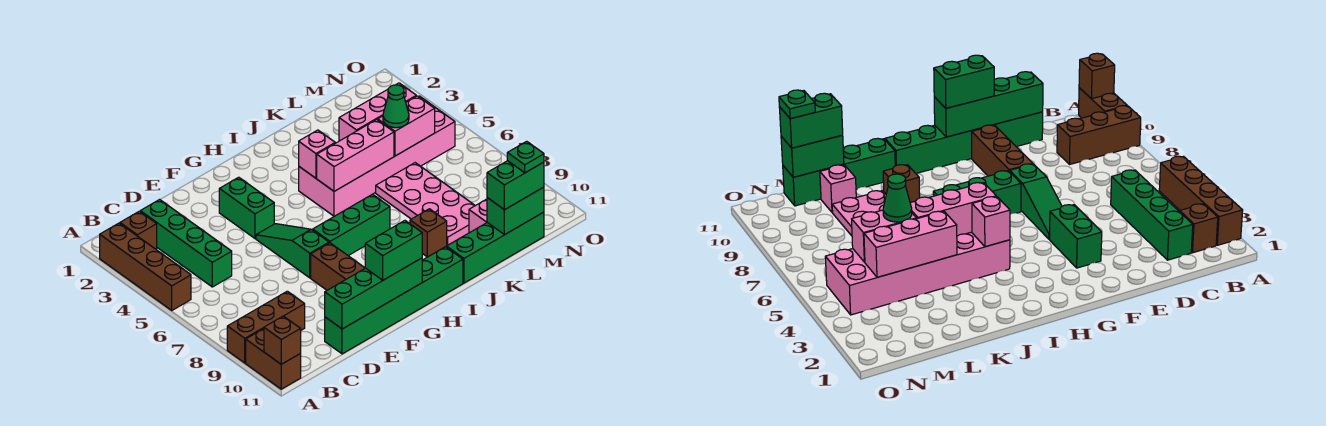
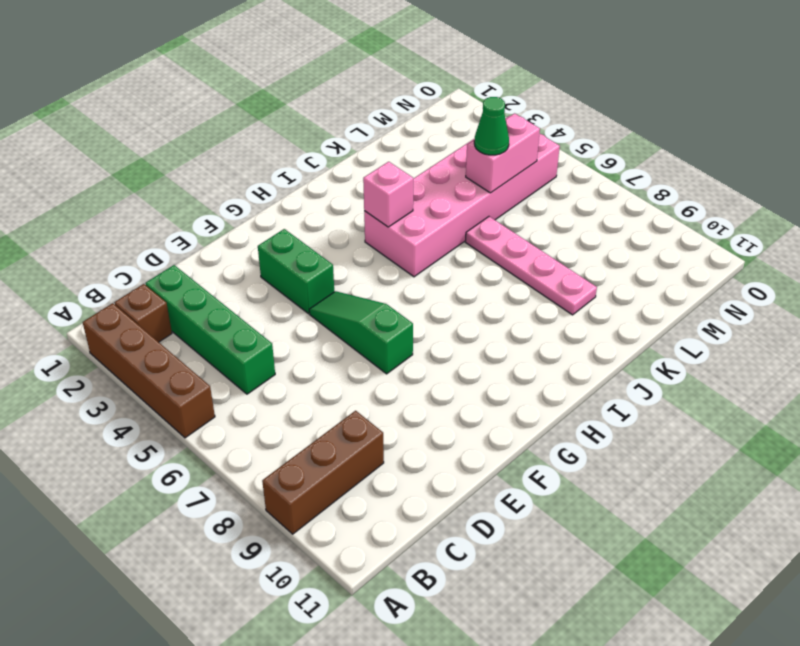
pink plate K6:K9 level 1 -> pink plate K6:L9 level 1
none -> brown brick A10:A11 level 1
none -> green brick D11:I11 level 1
none -> brown brick F8:F10 level 1

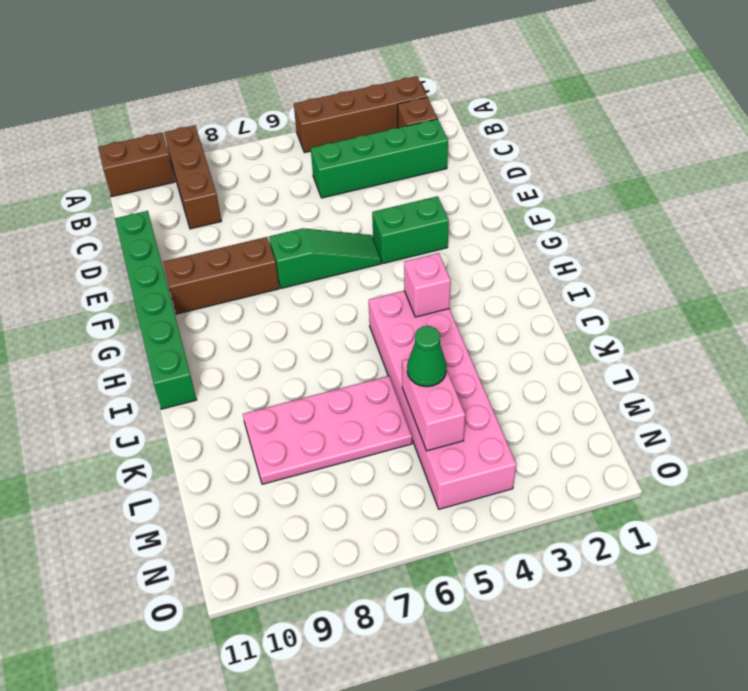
none -> green brick G7:I7 level 1
none -> brown brick J9 level 1
none -> green brick J11:M11 level 1

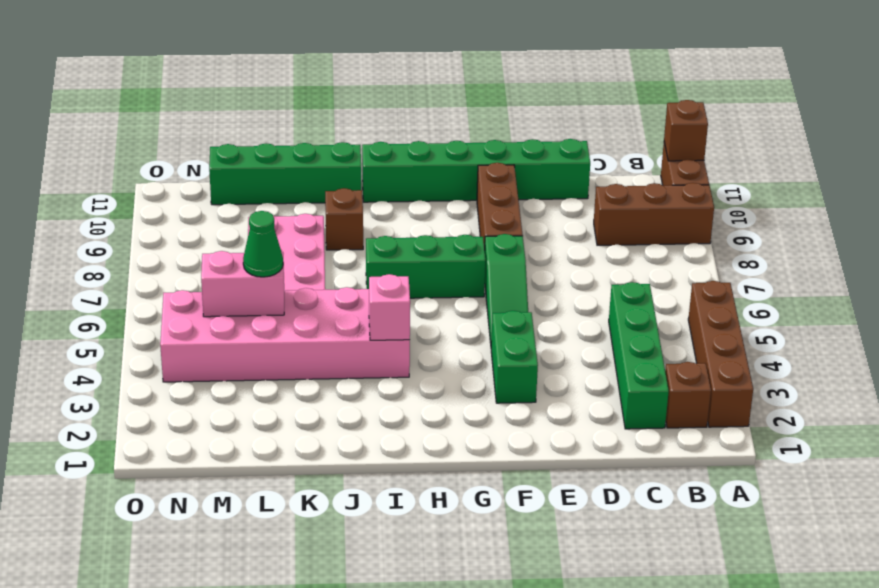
none -> pink brick L10 level 1
none -> green brick D11:G11 level 2
none -> pink brick I5:K5 level 2

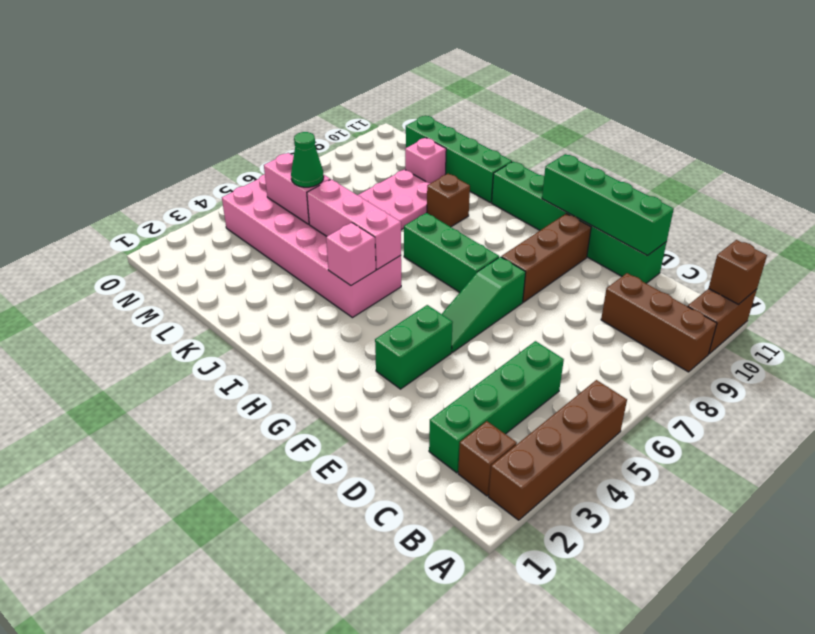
none -> pink brick K4:M4 level 2
none -> green brick L11:M11 level 2
none -> green brick F11:G11 level 3

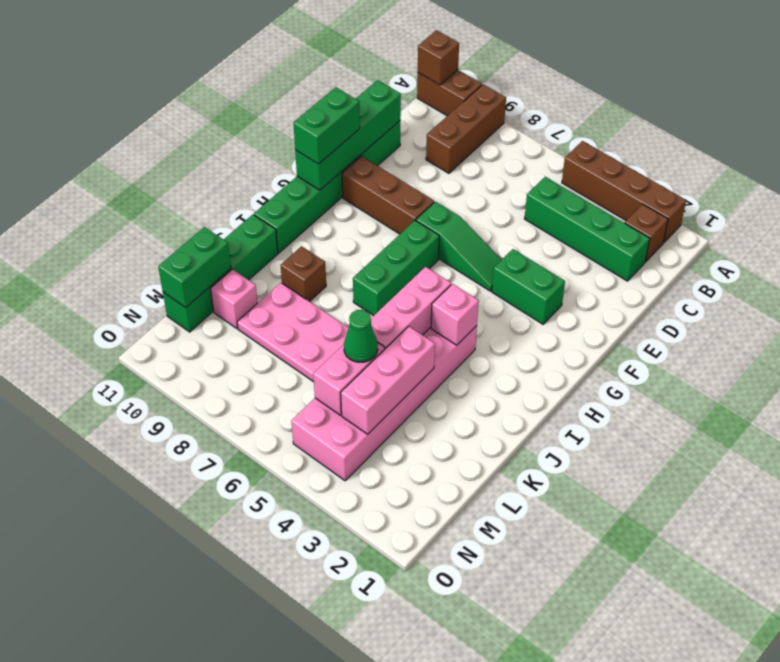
none -> green brick L11:M11 level 3
none -> green plate M11 level 4

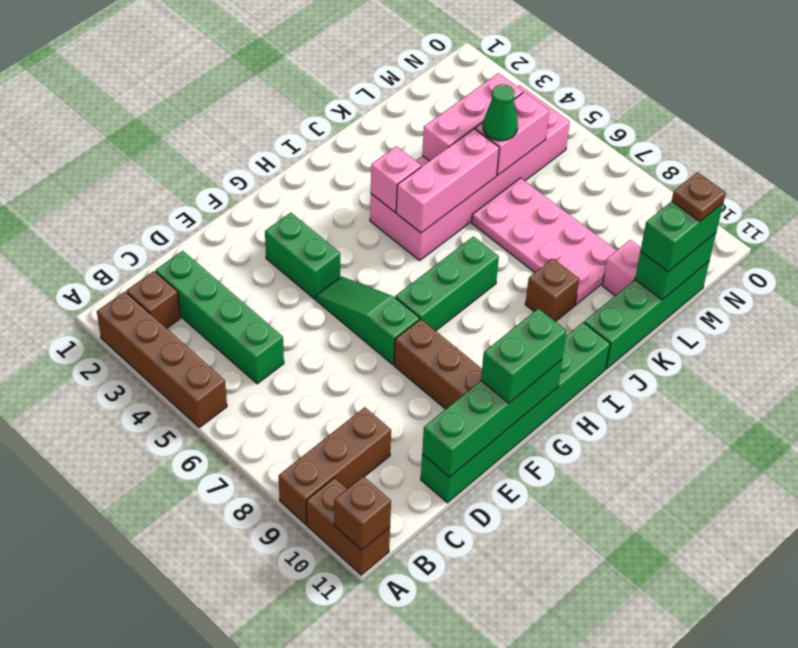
brown plate M11 level 4 -> green plate M11 level 4

